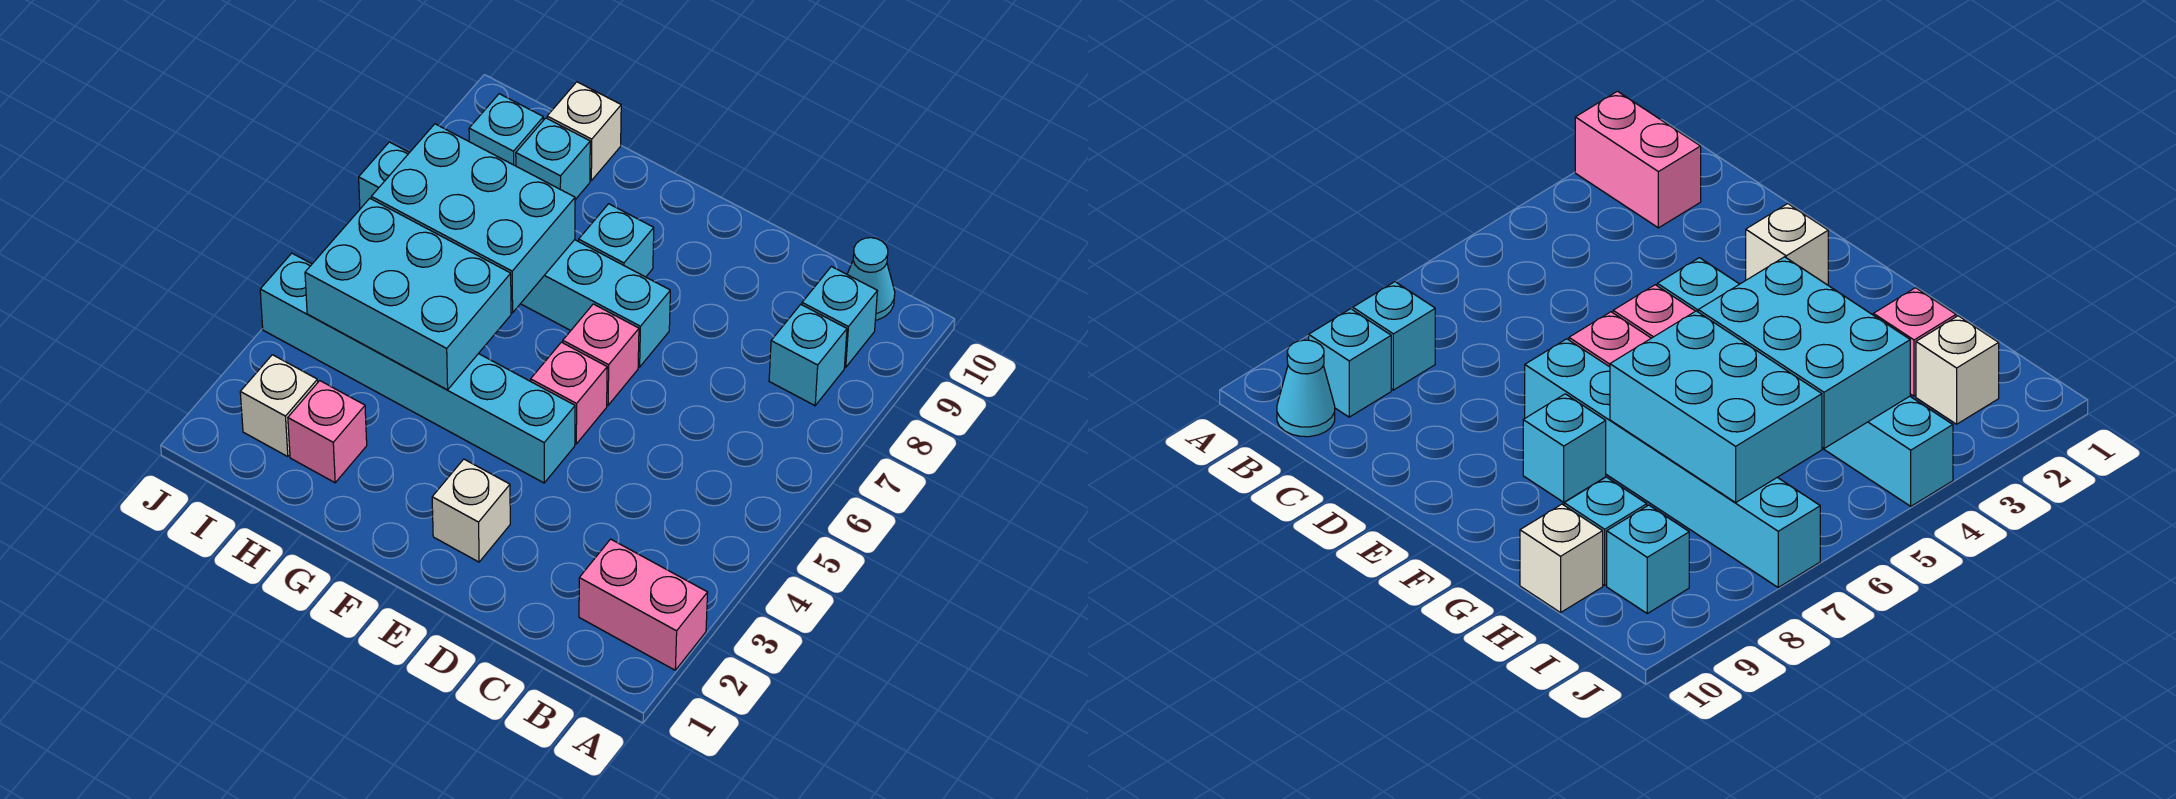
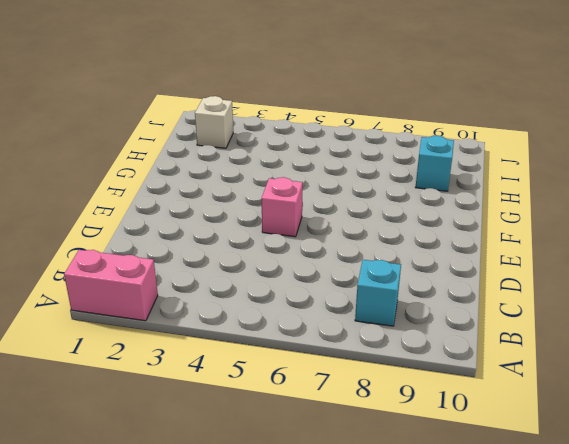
pink brick A1:A2 level 1 -> pink brick A2:B2 level 1
none -> cyan brick B9 level 1
none -> cyan cone B10 level 1
none -> white brick E2 level 1

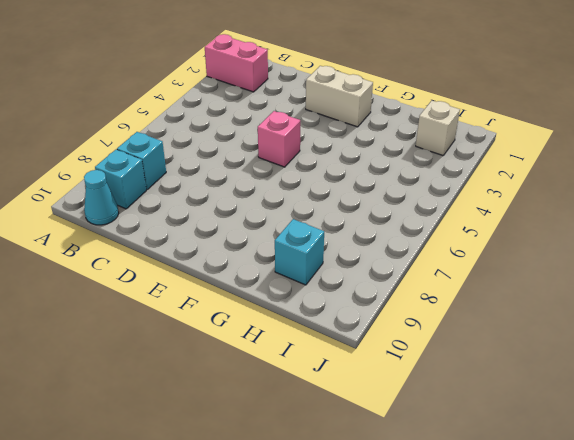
white brick E2:F2 level 1 -> white brick E2 level 1
none -> cyan brick E4:J4 level 1
none -> pink brick E6 level 1
none -> cyan brick E7:J7 level 1

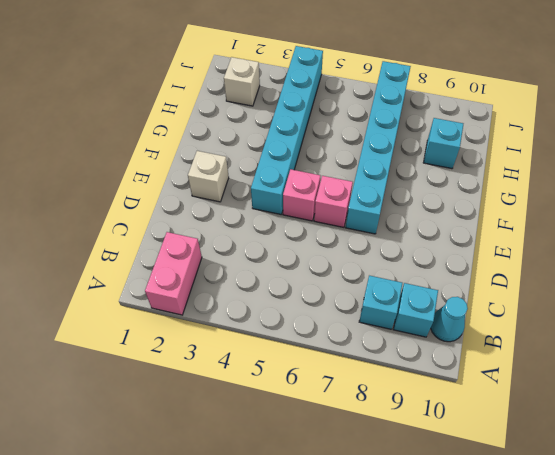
none -> cyan brick F8 level 1
none -> pink brick H2 level 1
none -> white brick H10 level 1

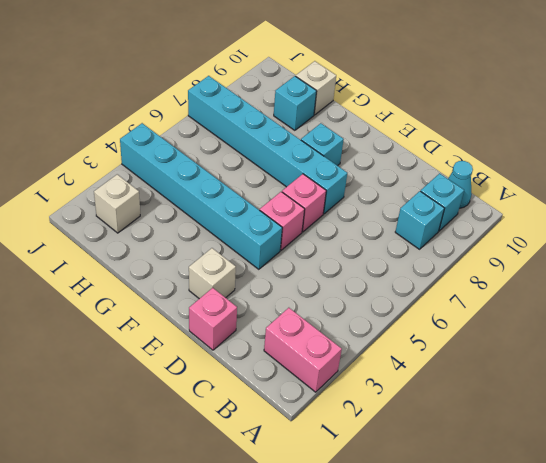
pink brick D1 level 1 -> pink brick H2 level 1
none -> cyan brick I9 level 1
none -> cyan brick G4:I5 level 2
none -> cyan brick G6:I7 level 2

